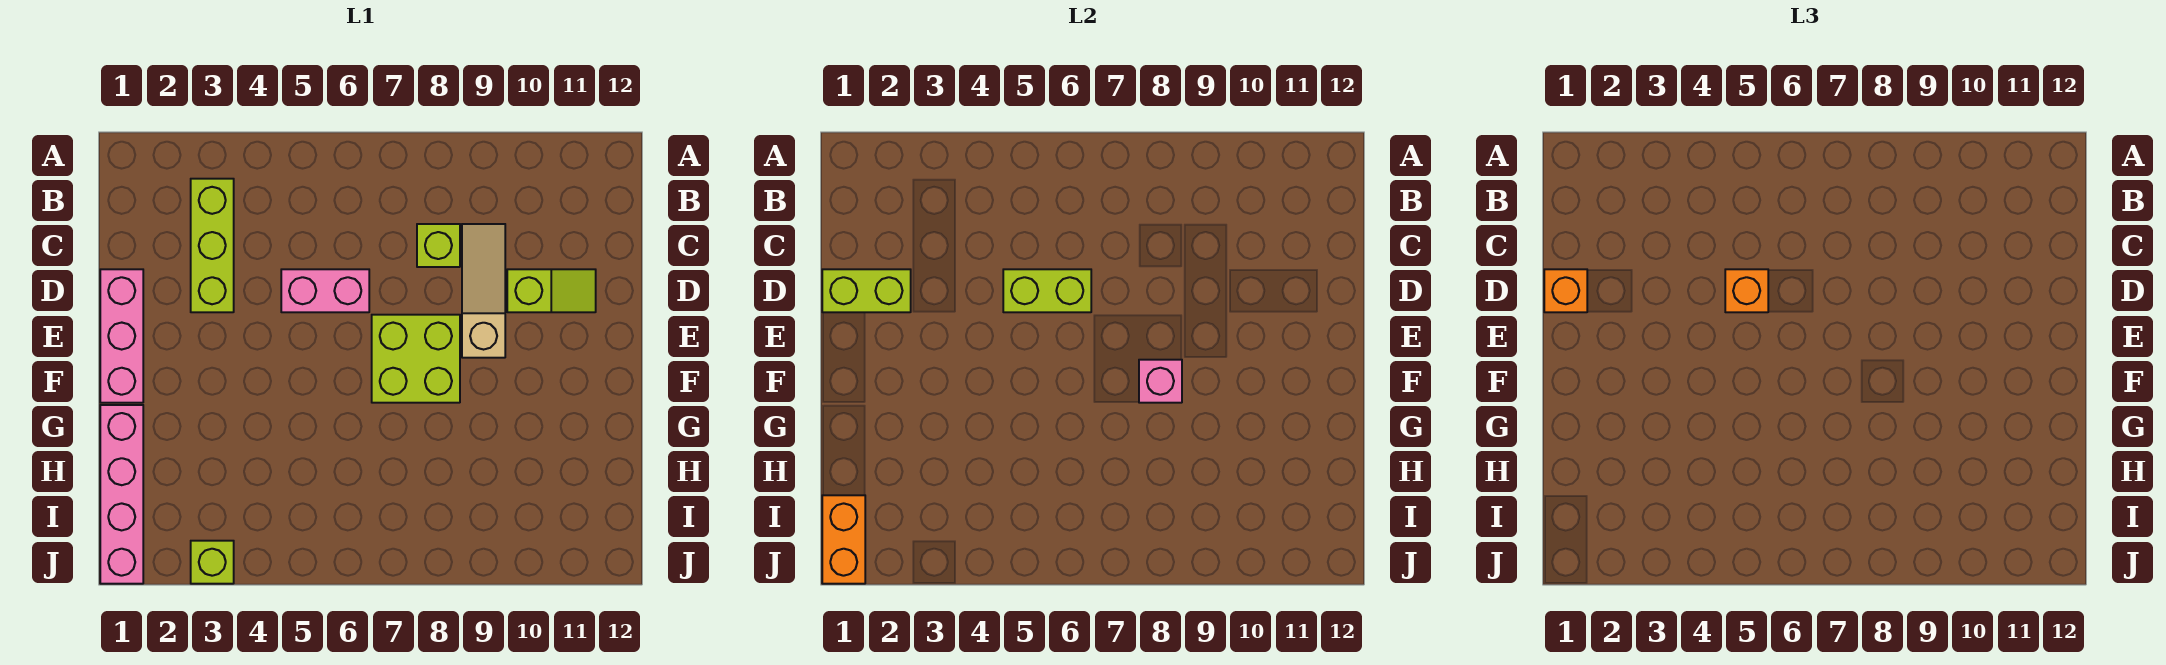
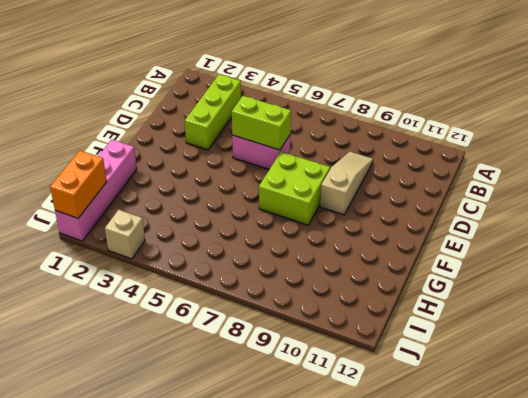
tan brick J3 level 1 -> lime brick J3 level 1
none -> lime brick C8 level 1
none -> pink brick D1:F1 level 1
none -> lime slope D10:D11 level 1 top 10

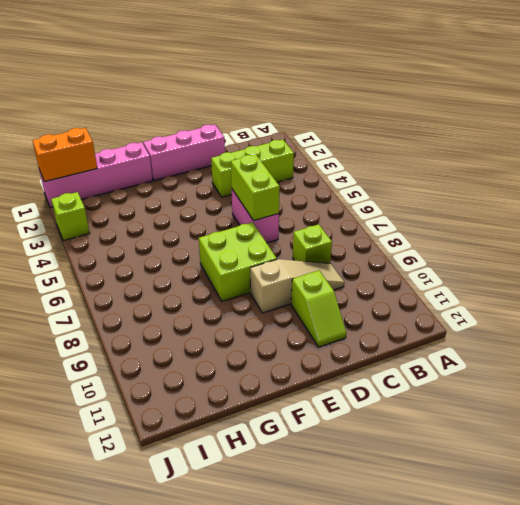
none -> lime brick D1:D2 level 2
none -> pink brick F8 level 2
none -> orange brick D1 level 3

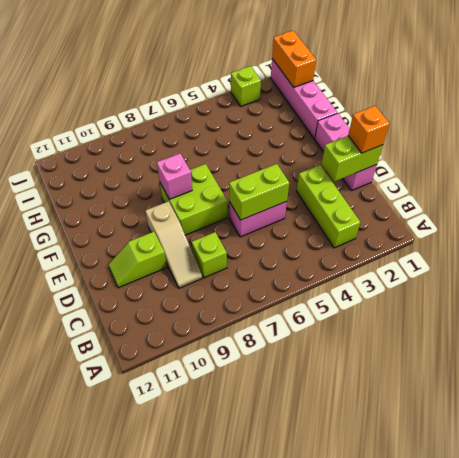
none -> orange brick D5 level 3

